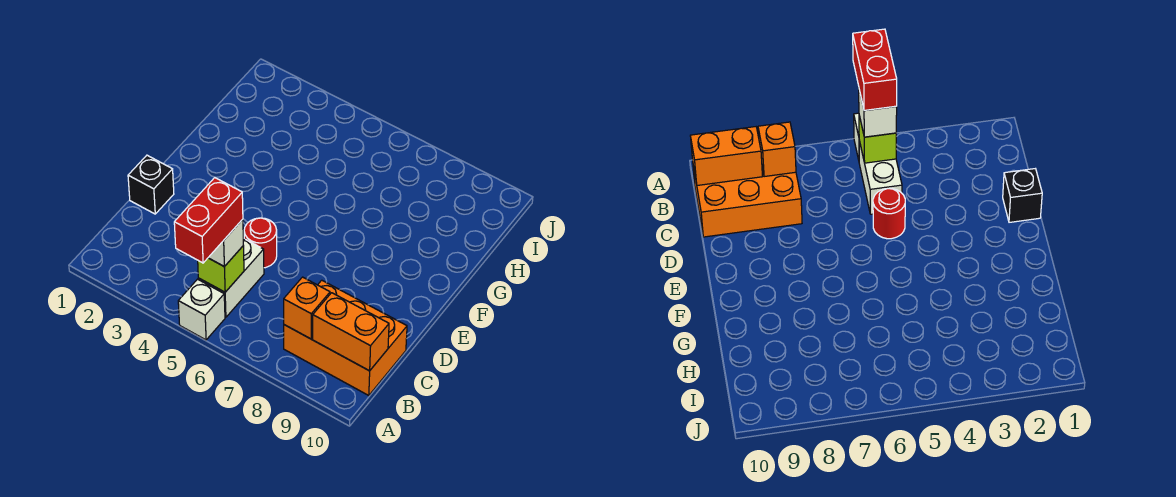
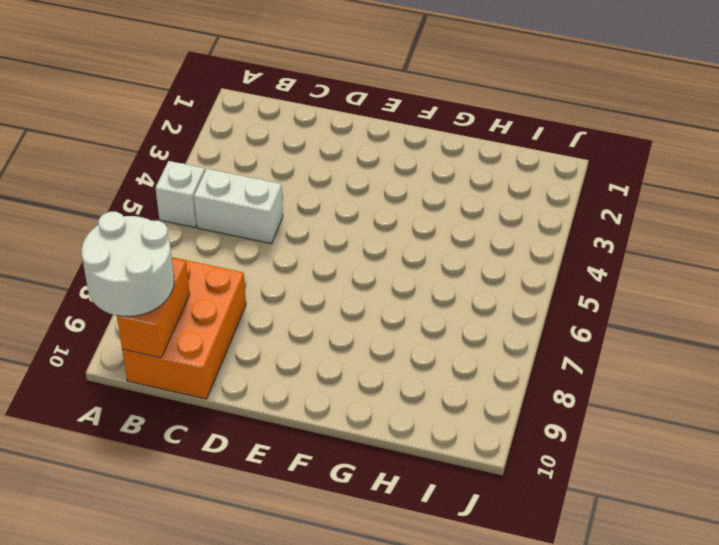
white round brick A9:B10 level 3 -> none
none -> black brick D1 level 1
none -> red round brick D5 level 1

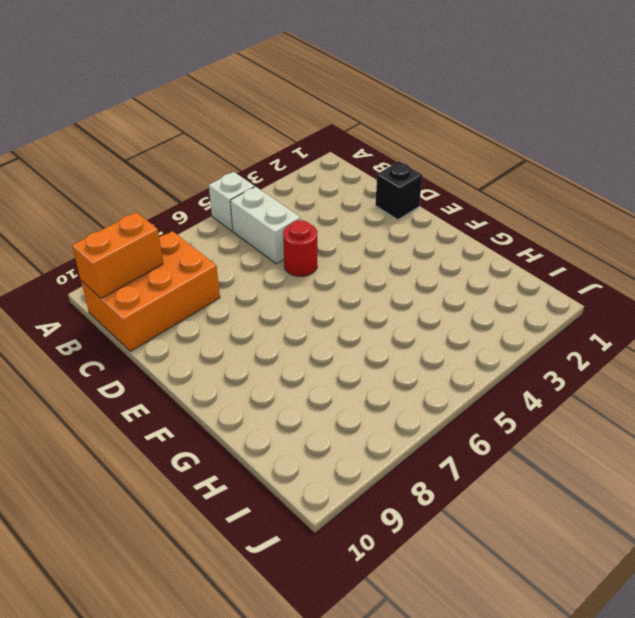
none -> lime brick B5 level 2
none -> orange brick B8 level 2

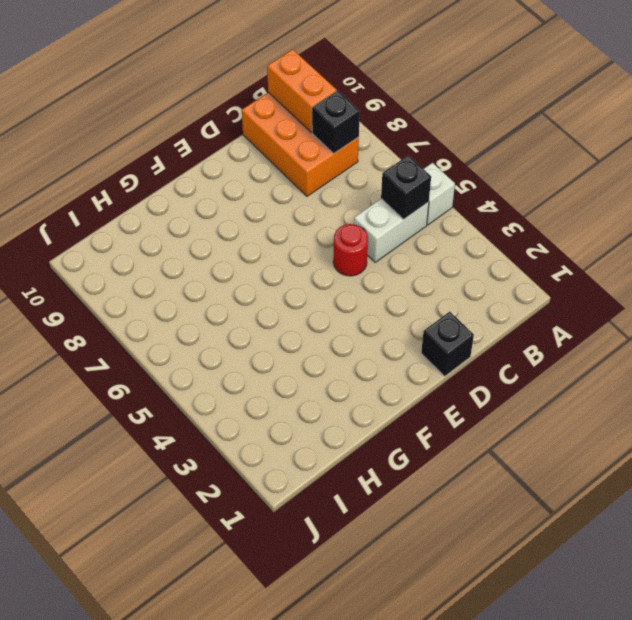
black brick B5 level 2 -> lime brick B5 level 2
black brick B8 level 2 -> orange brick B8 level 2
none -> white brick B5 level 3
none -> red brick A5:B5 level 4

